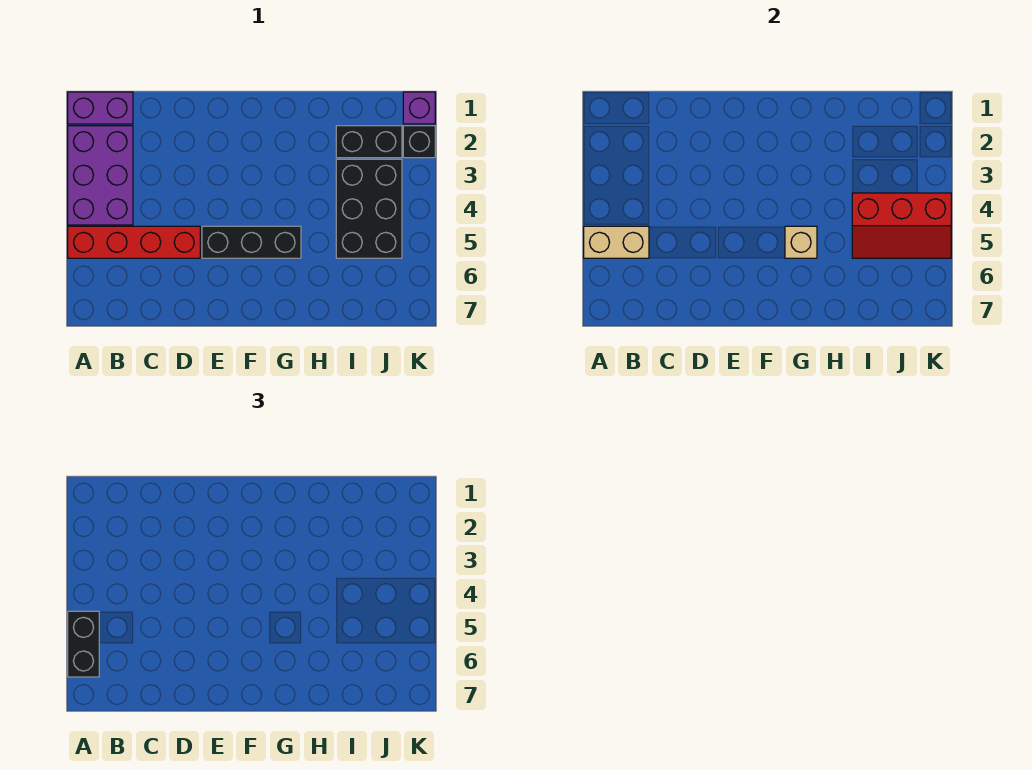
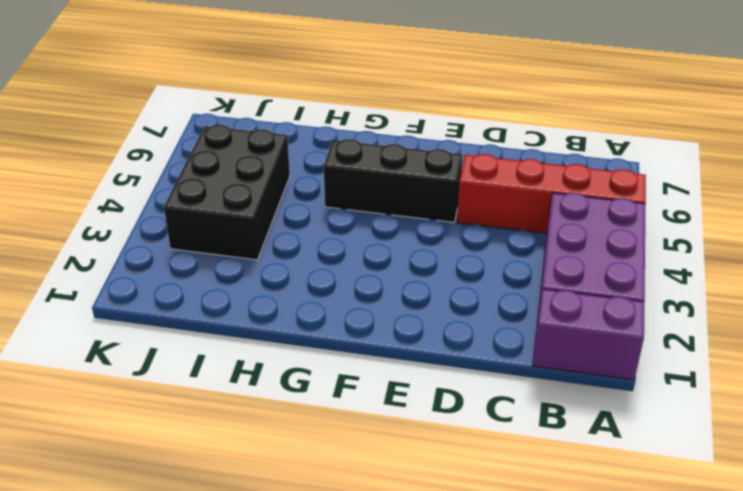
none -> black brick I2:J2 level 1
none -> purple brick K1 level 1
none -> black brick K2 level 1

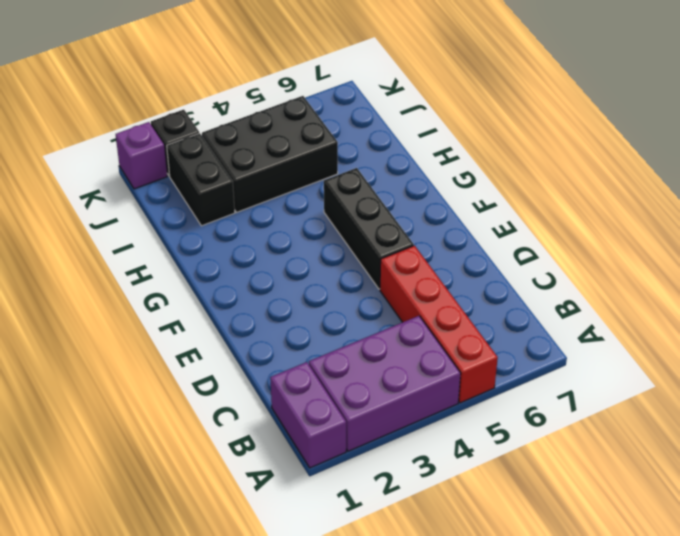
none -> tan brick A5:B5 level 2
none -> tan brick G5 level 2
none -> red slope I4:K5 level 2 top 4

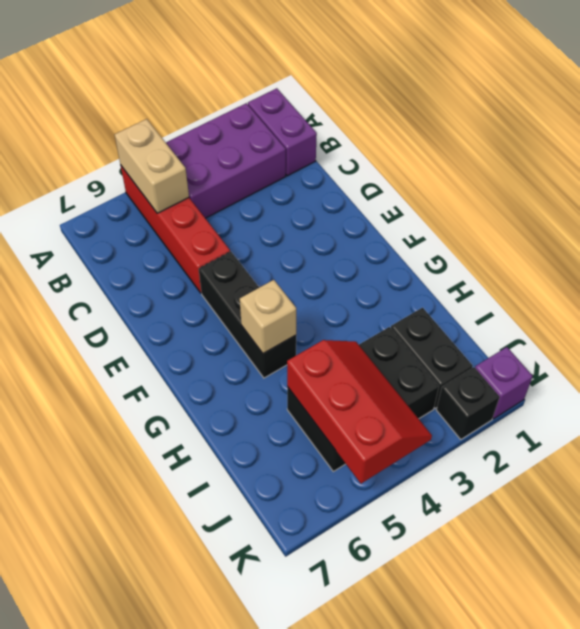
red slope I4:K5 level 2 top 5 -> red slope I4:K5 level 2 top 4
none -> black brick A5:A6 level 3

